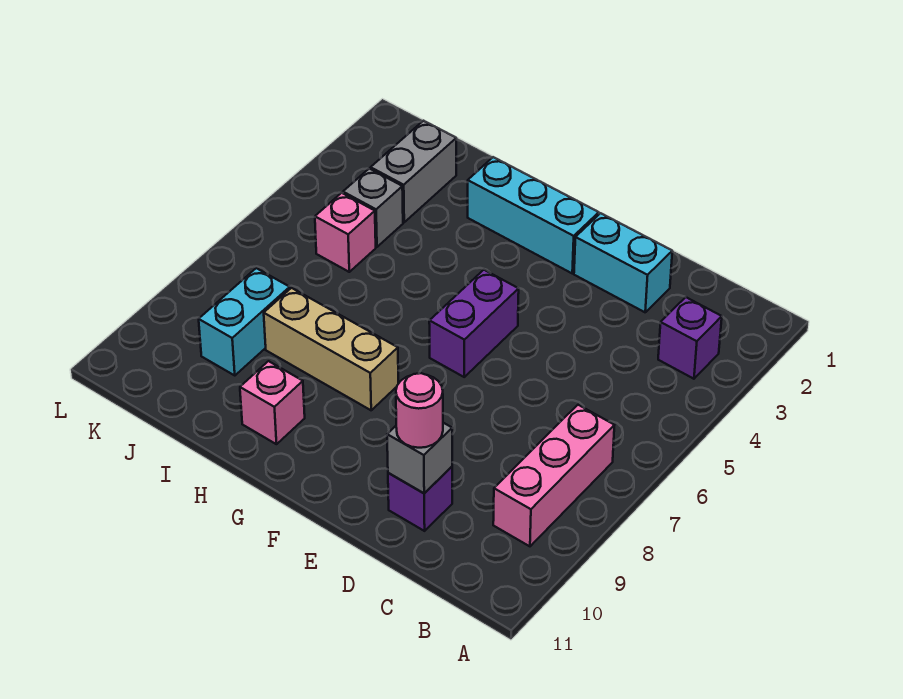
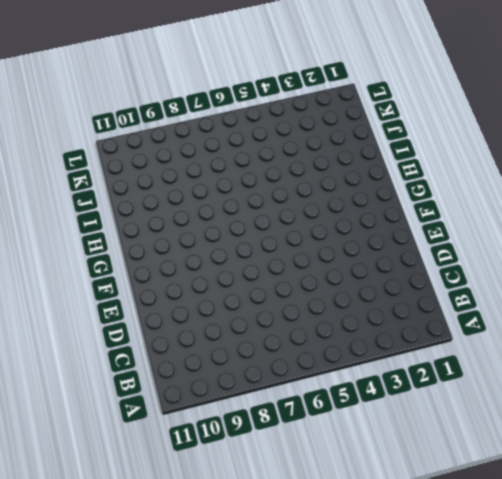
none -> purple brick B3 level 1
none -> pink brick B7:B9 level 1
none -> cyan brick D2:E2 level 1

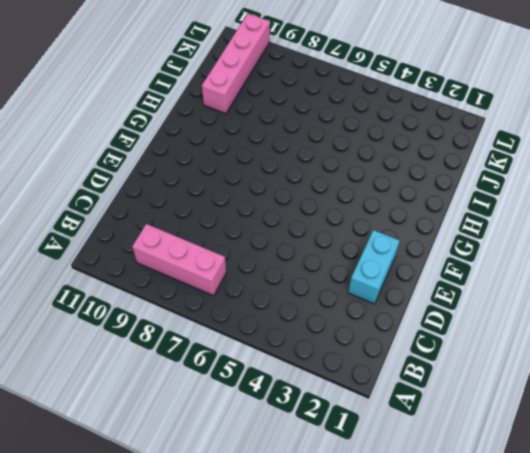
pink brick I10:L10 level 1 -> none
none -> purple brick B3 level 1
none -> purple brick D10 level 1
none -> cyan brick F2:H2 level 1

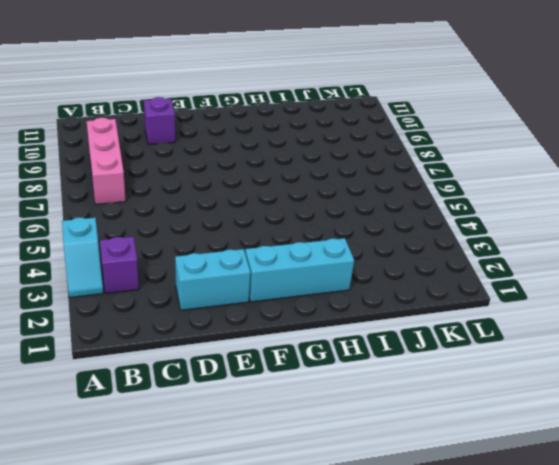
cyan slope A3:A4 level 1 top 4 -> none
none -> purple brick F5:F6 level 1
none -> tan brick G8:I8 level 1
none -> pink brick H10 level 1

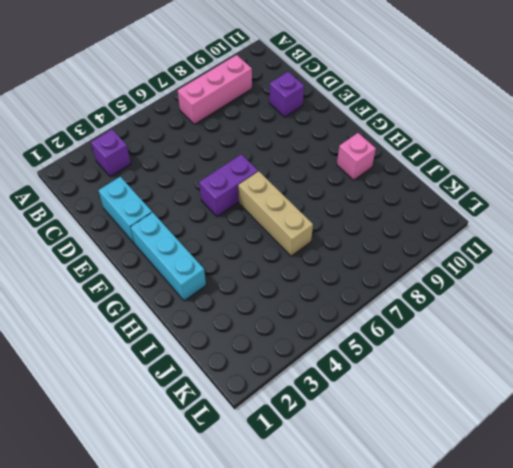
tan brick G6:I6 level 1 -> tan brick G8:I8 level 1
none -> grey brick J2:J3 level 1
none -> grey brick J4 level 1
none -> pink brick J5 level 1

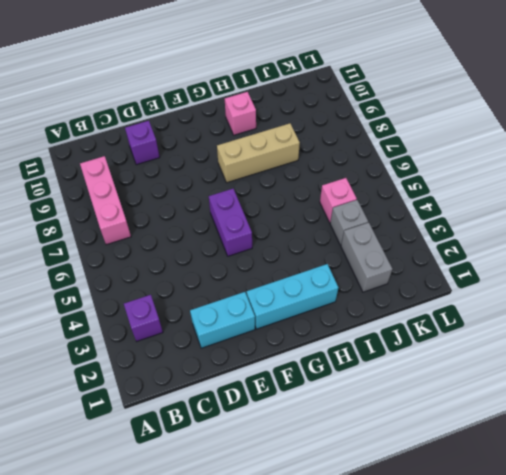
none -> cyan brick J8:J9 level 1
none -> grey brick D10 level 2
none -> pink round brick D10 level 3

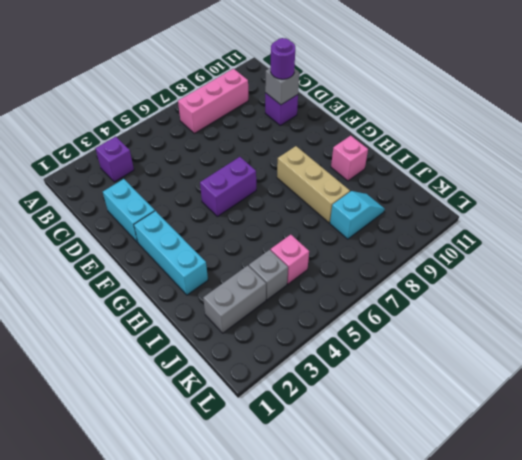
purple round brick D10 level 3 -> pink round brick D10 level 3
cyan slope J8:J9 level 1 top 8 -> cyan brick J8:J9 level 1

